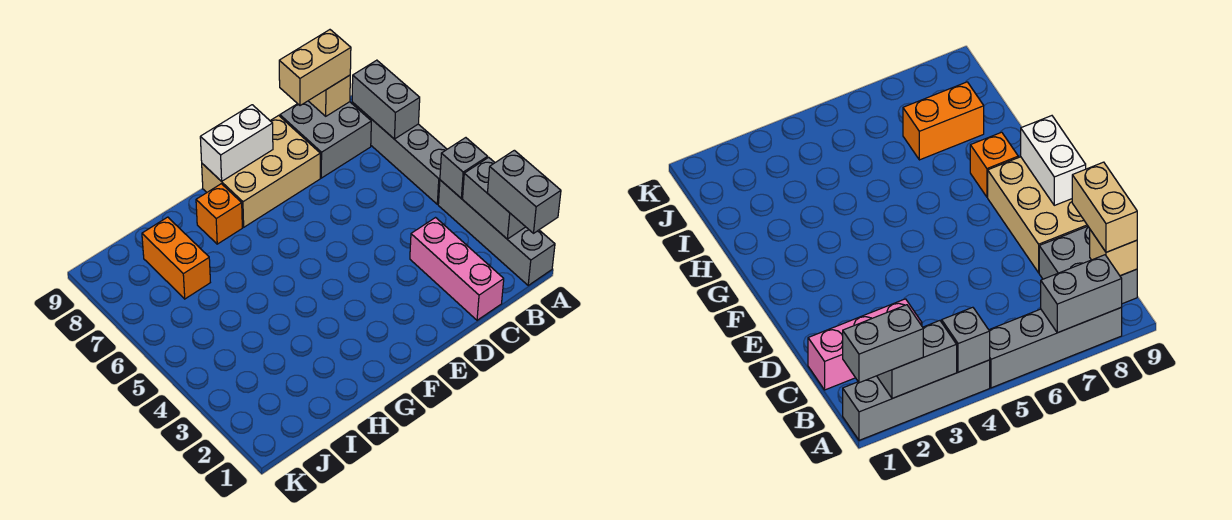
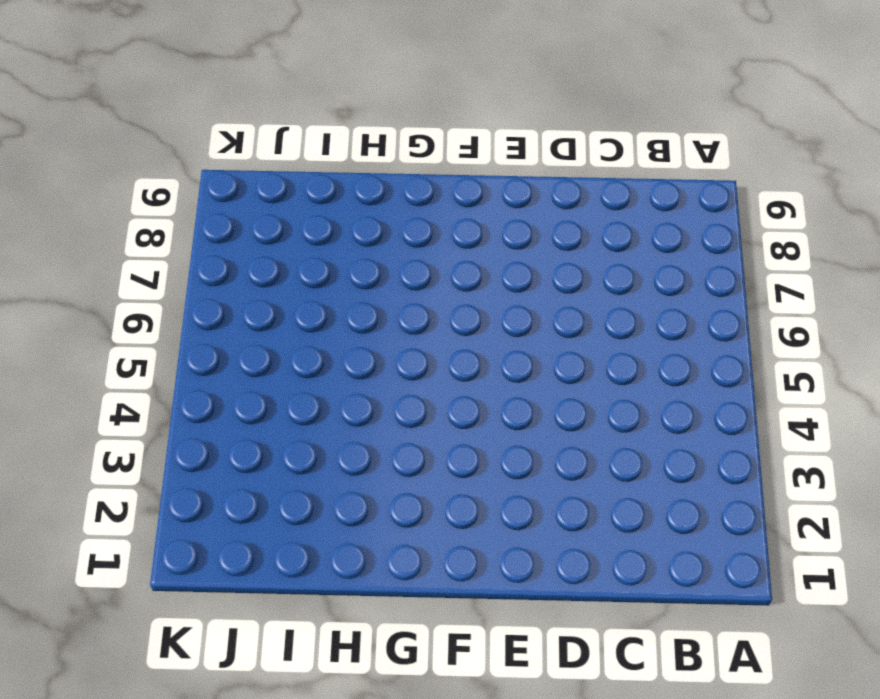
none -> grey brick A1:A4 level 1
none -> grey brick A5:A8 level 1
none -> grey brick B8:C9 level 1

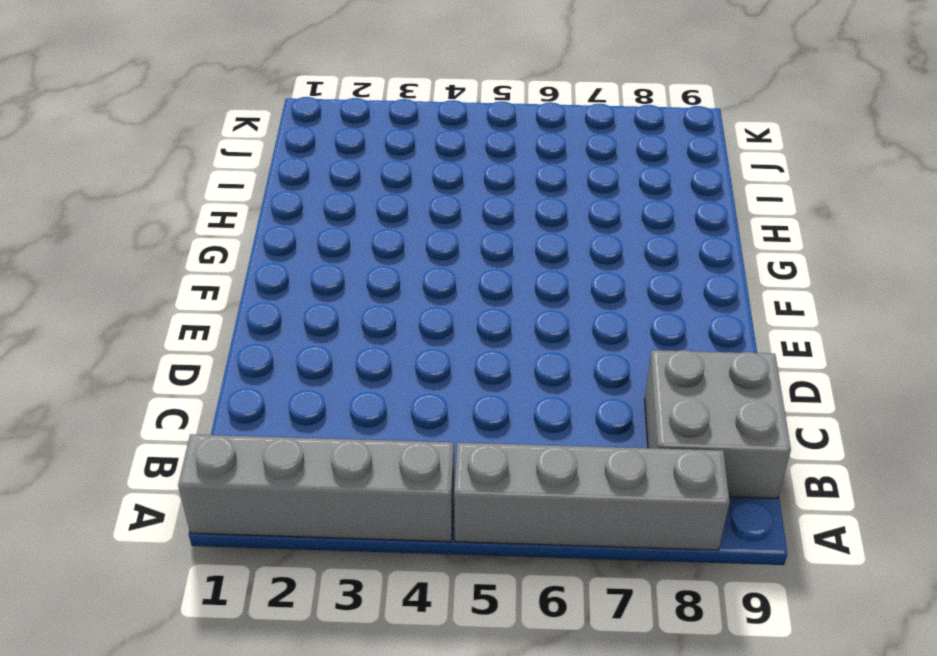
none -> pink brick C1:C3 level 1
none -> tan brick D8:F9 level 1
none -> orange brick G8 level 1

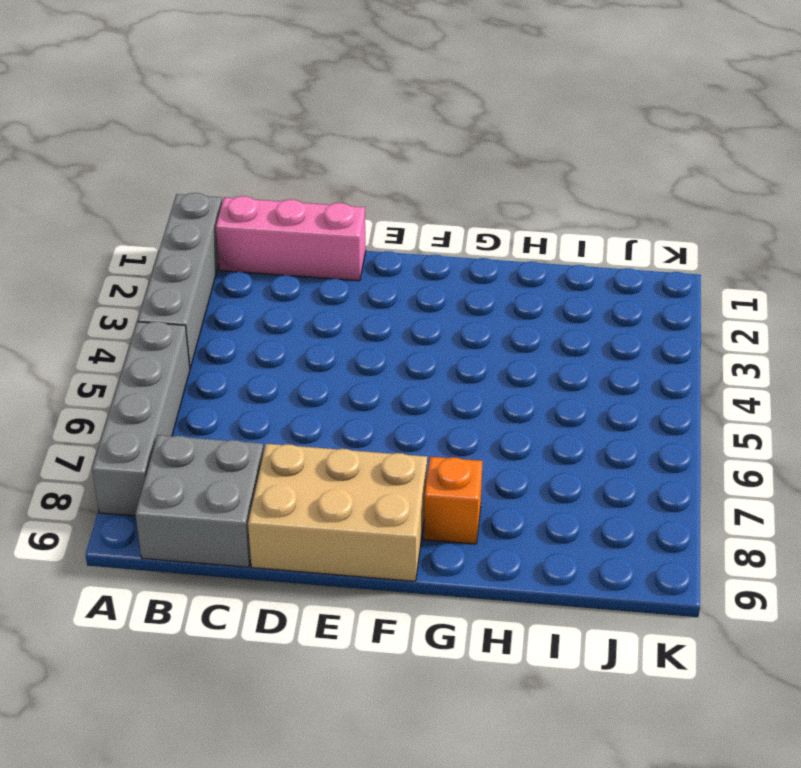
pink brick B1:D1 level 1 -> pink brick C1:C3 level 1
none -> orange brick I7:I8 level 1
none -> grey brick A2:A3 level 2
none -> grey brick A4 level 2

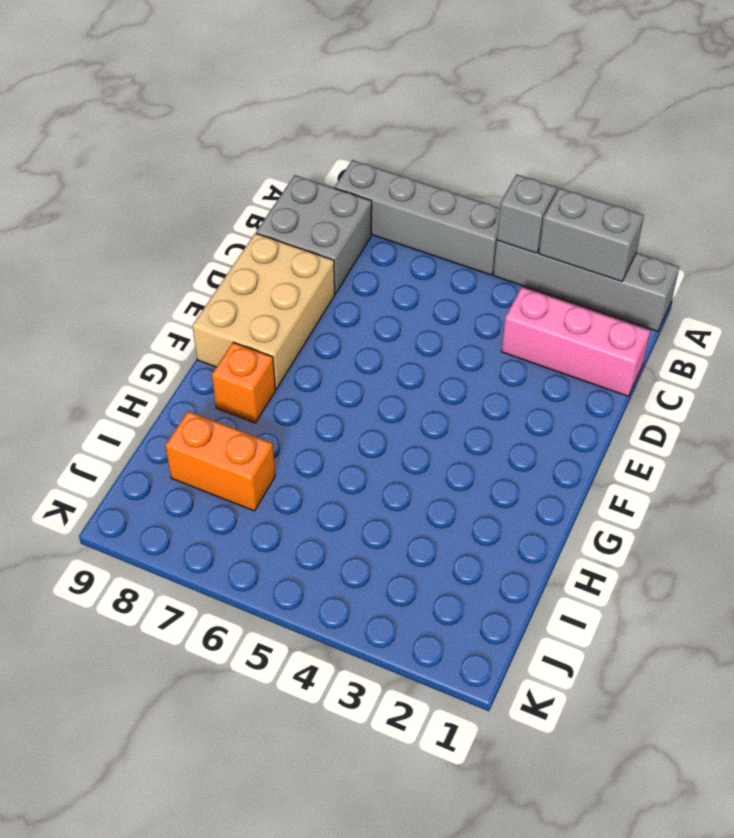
none -> grey brick A7:A8 level 2
none -> tan brick B9 level 2
none -> white brick E9:F9 level 2

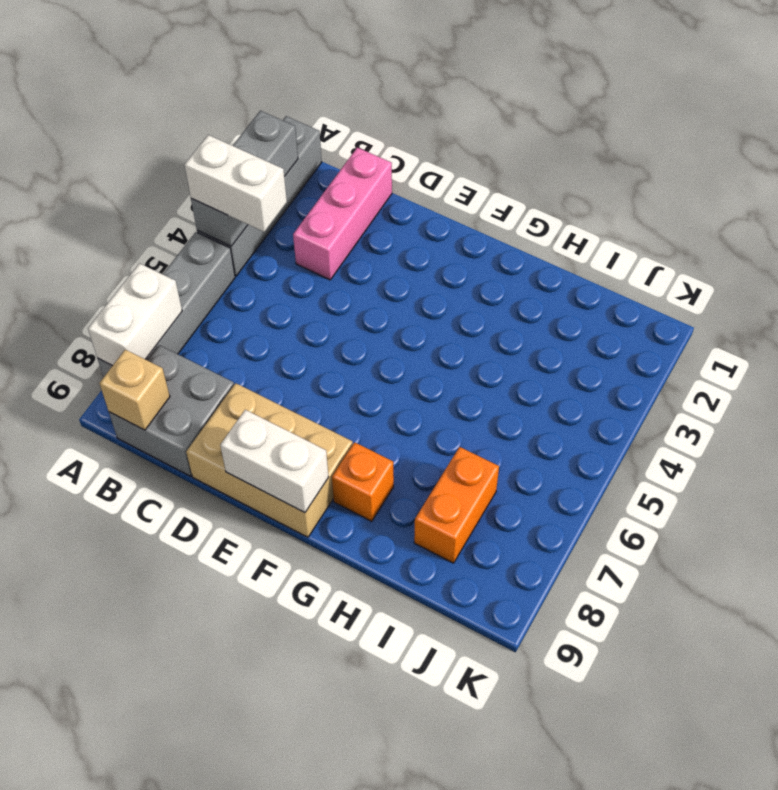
white brick A4:B4 level 3 -> none
white brick A7:A8 level 2 -> grey brick A7:A8 level 2
none -> grey brick A1:A2 level 3
none -> tan brick B9:C9 level 3

